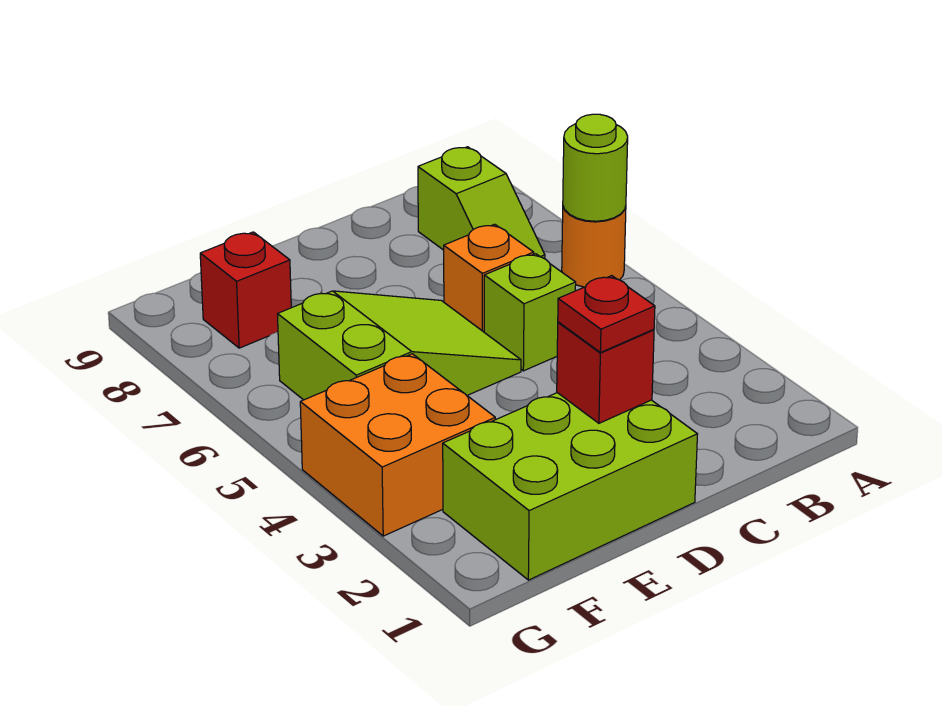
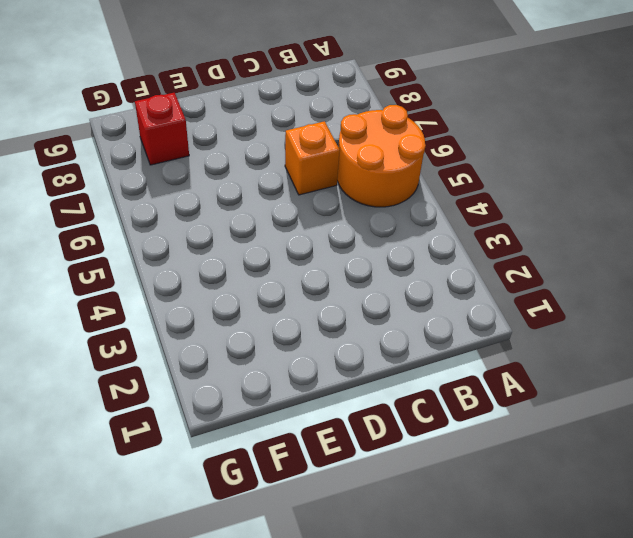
orange round brick A5:B6 level 1 -> orange round brick A6 level 1
none -> lime slope B7:B8 level 1 top 8
none -> lime brick C5 level 1

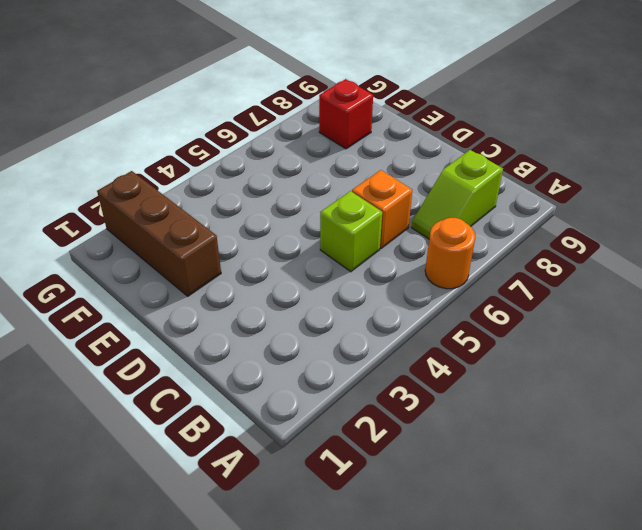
brown brick E2:G2 level 1 -> lime brick D1:F2 level 1
none -> lime slope D5:F6 level 1 top F
none -> orange brick F3:G4 level 1

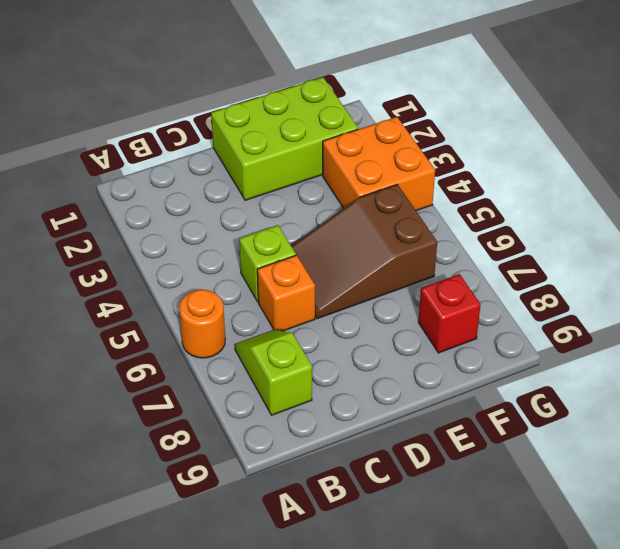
brown slope D5:F6 level 1 top F -> lime slope D5:F6 level 1 top F
none -> lime round brick A6 level 2
none -> red brick D2 level 2

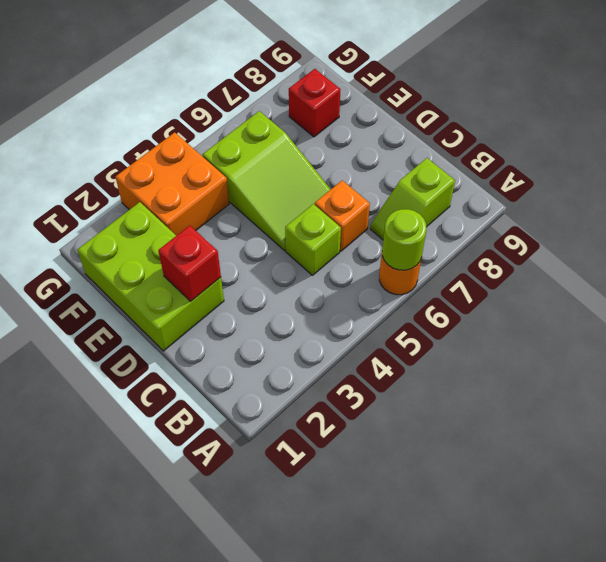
none -> red plate D2 level 3

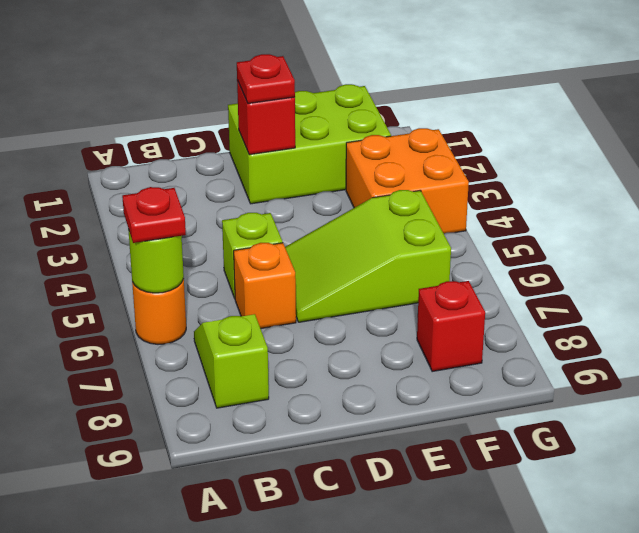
red plate A6 level 3 -> none

